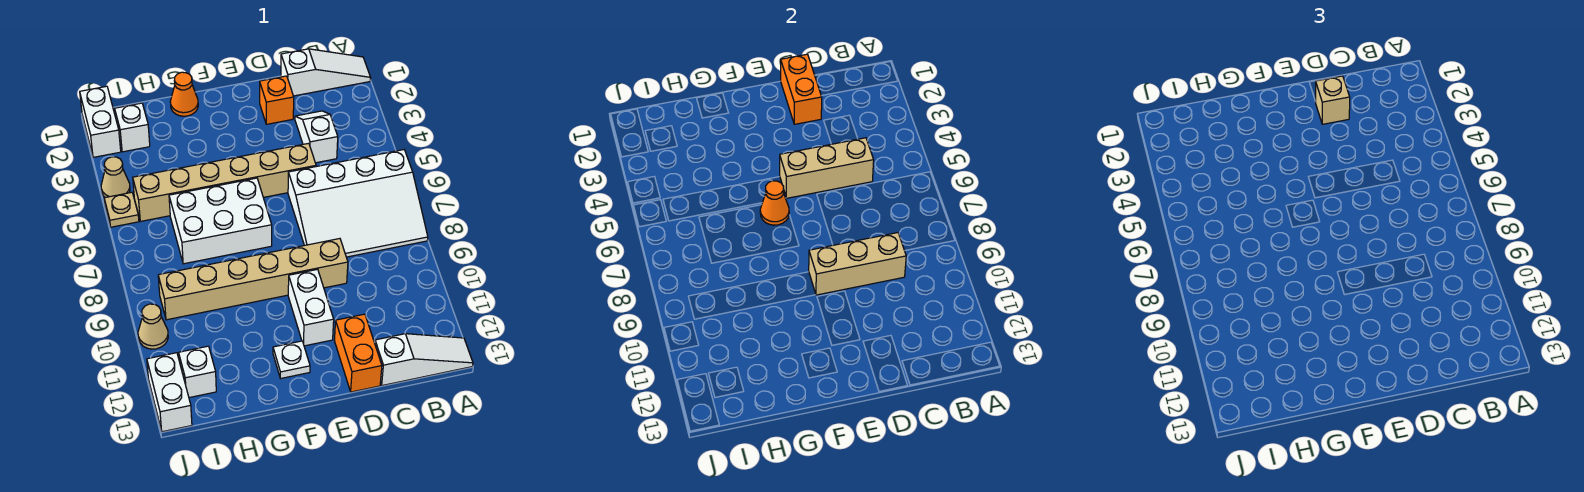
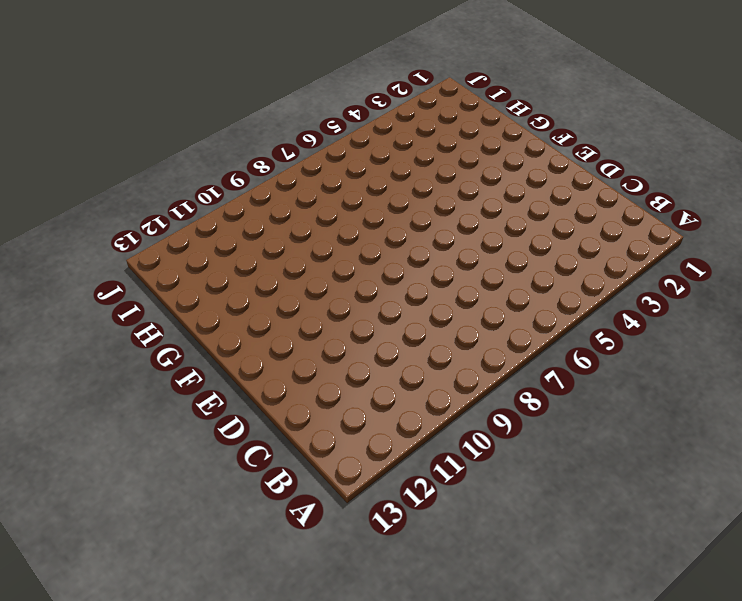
none -> white slope A1:C1 level 1 top C
none -> white slope A6:D8 level 1 top 6
none -> white slope A13:C13 level 1 top C

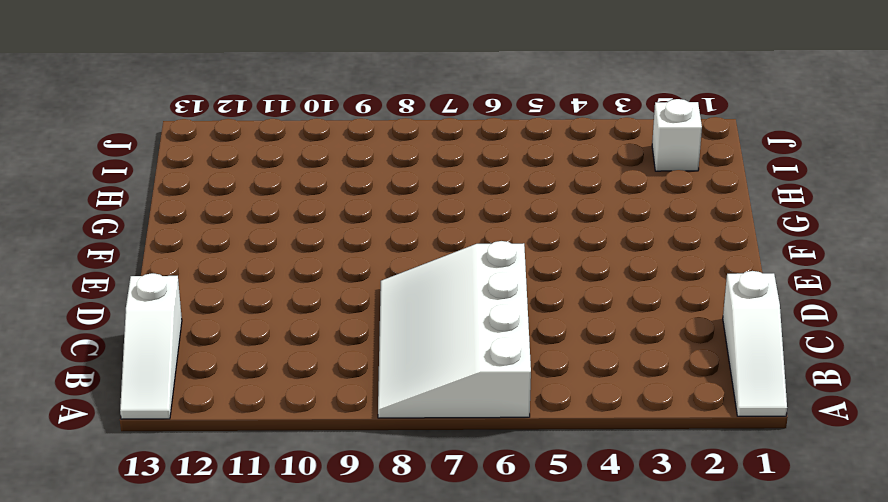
none -> white slope C3:C4 level 1 top 4
none -> orange brick D2 level 1
none -> tan brick D5:I5 level 1

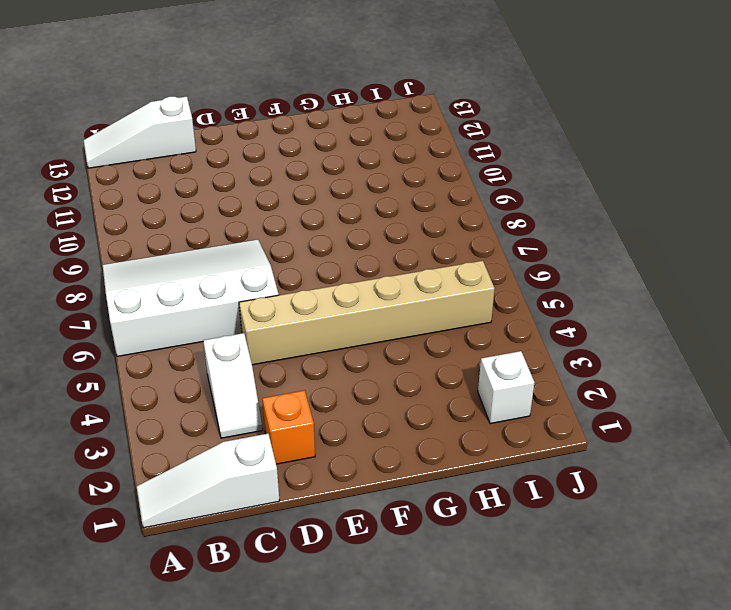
none -> tan brick D9:I9 level 1
none -> orange brick D12:D13 level 1
none -> white brick E10:E11 level 1

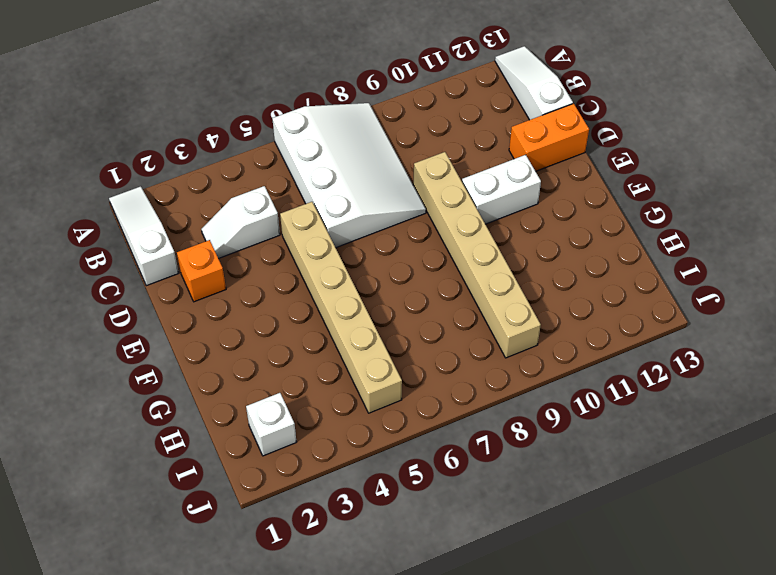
none -> white brick F6:H7 level 1
none -> white plate F12 level 1
none -> orange cone G1 level 1

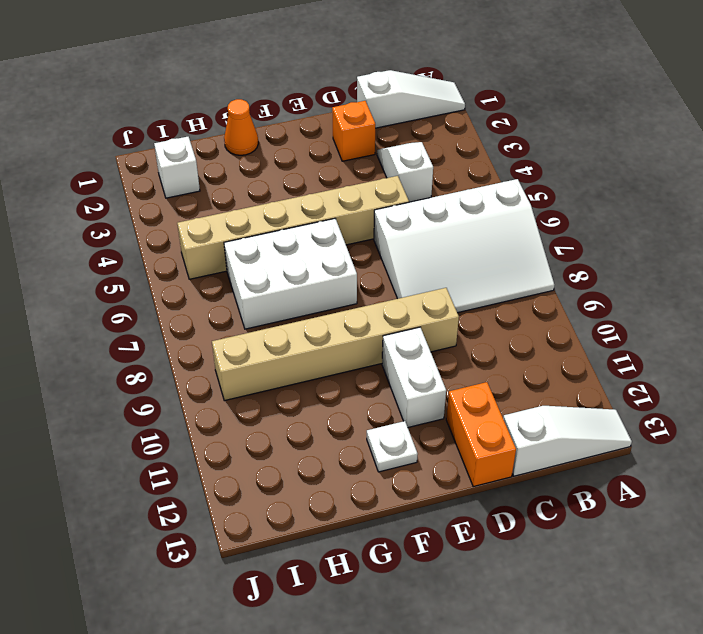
none -> white brick I12 level 1
none -> white brick J1:J2 level 1
none -> tan cone J4 level 1

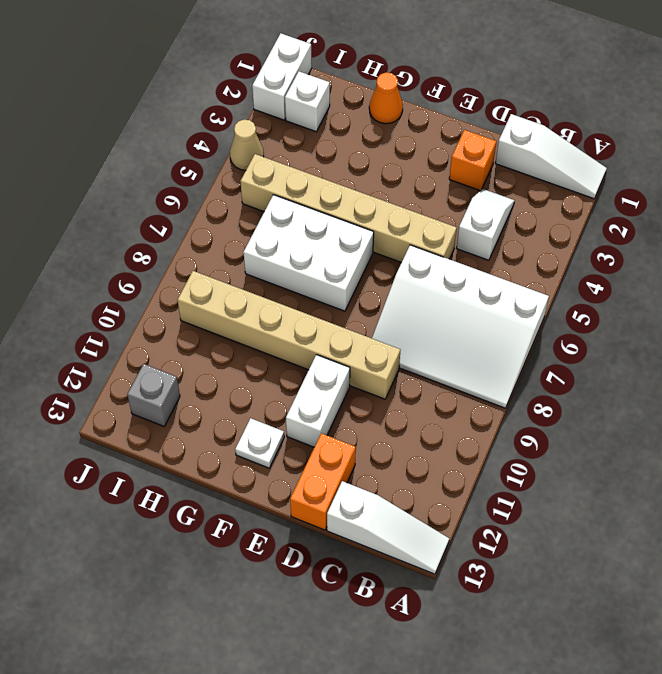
grey brick I12 level 1 -> white brick I12 level 1
none -> tan plate J5 level 1
none -> tan cone J10 level 1
none -> white brick J12:J13 level 1

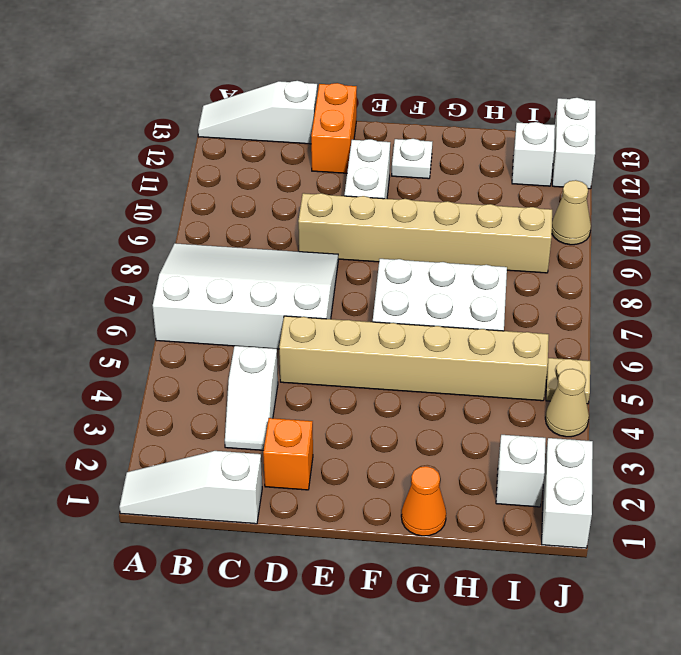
none -> tan brick C5:E5 level 2
none -> tan brick C9:E9 level 2
none -> orange brick D1:D2 level 2

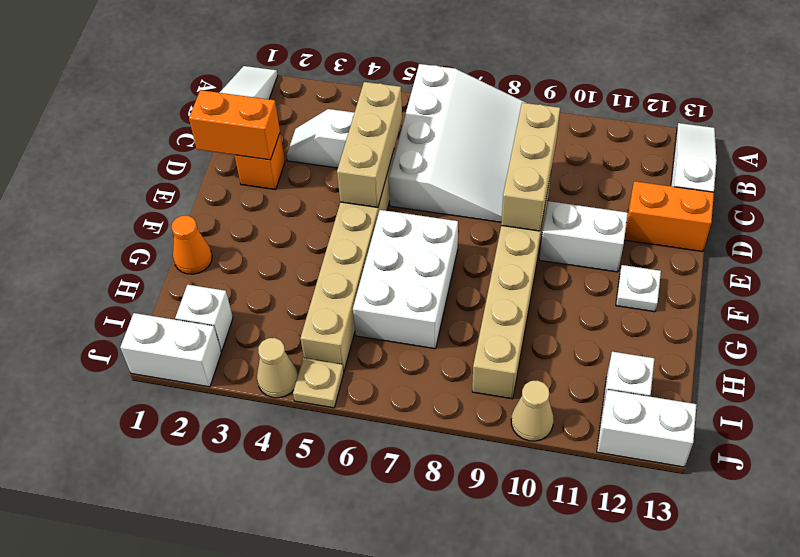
none -> orange cone F6 level 2
none -> tan brick D2 level 3

